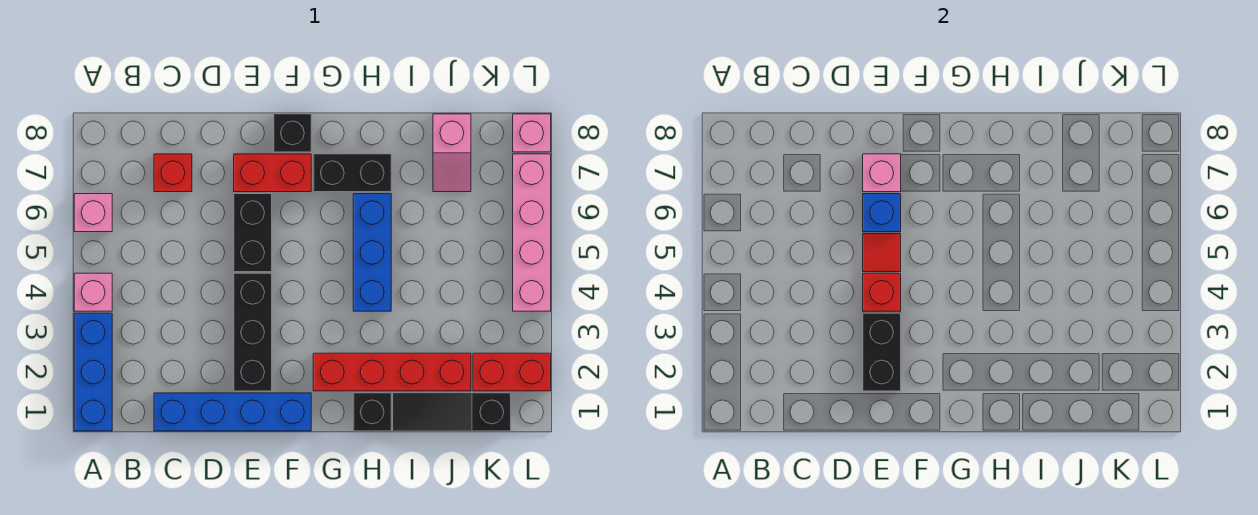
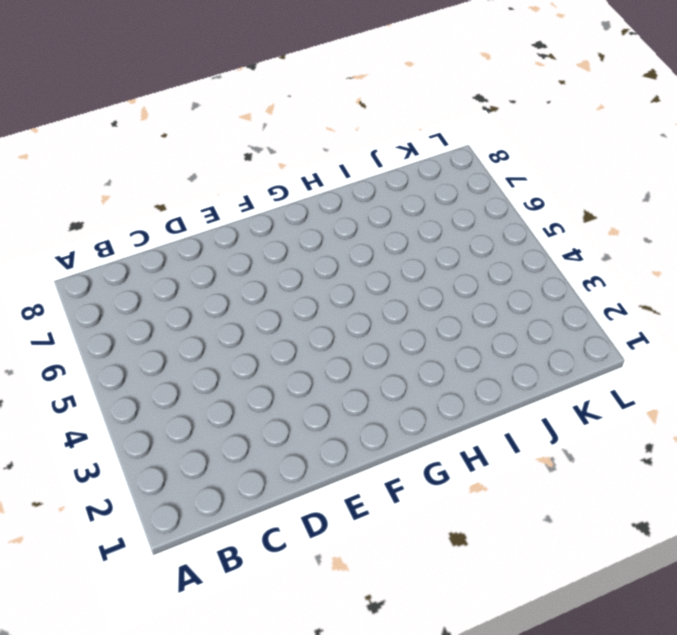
none -> blue brick A1:A3 level 1
none -> pink brick A4 level 1
none -> pink brick A6 level 1

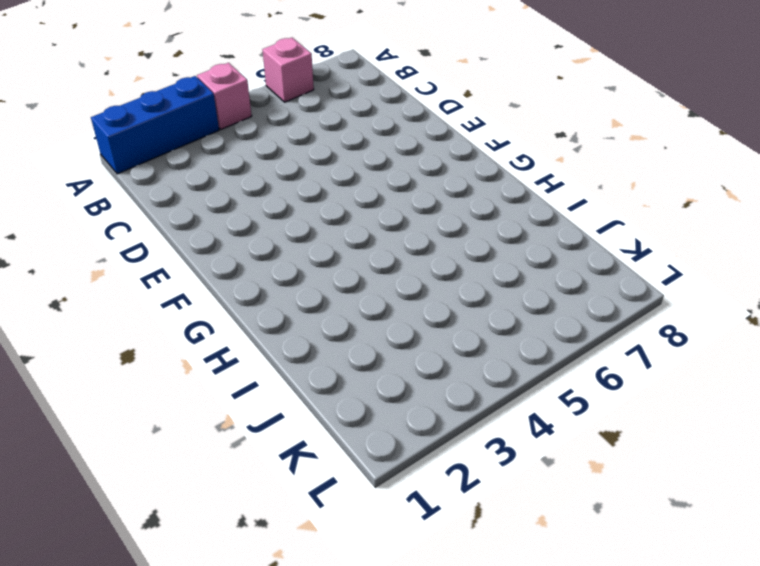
none -> blue brick C1:F1 level 1
none -> red brick C7 level 1
none -> black brick E2:E4 level 1

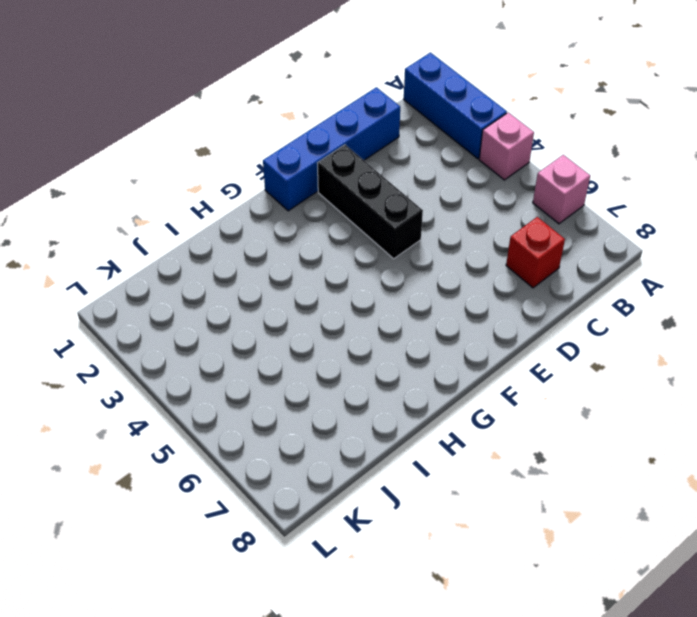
none -> black brick E5:E6 level 1
none -> red brick E7:F7 level 1
none -> black brick F8 level 1

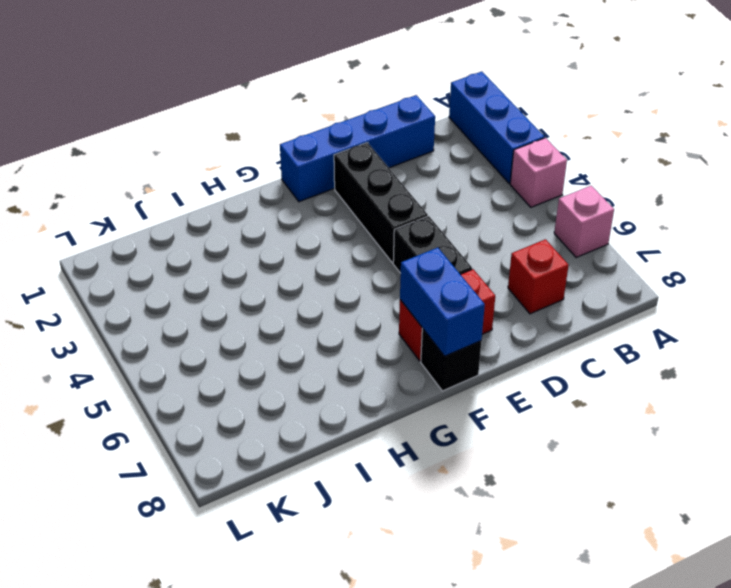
blue brick F7:F8 level 2 -> none
none -> red brick G2:J2 level 1
none -> black brick G7:H7 level 1
none -> black brick H1 level 1

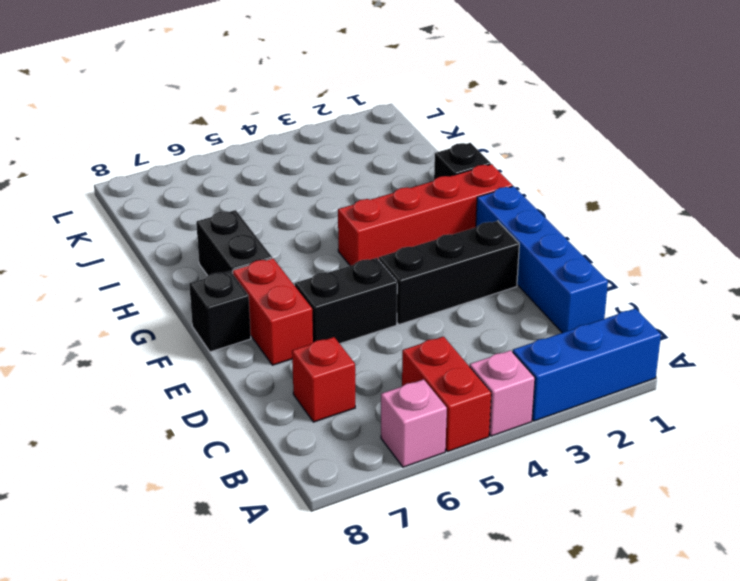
red brick A5:B5 level 1 -> red brick K2:L2 level 1
red brick G1:G4 level 1 -> red brick G2:J2 level 1
none -> blue brick H4:H6 level 1
none -> black slope I1:K1 level 1 top K
none -> pink slope J7:J8 level 1 top 8

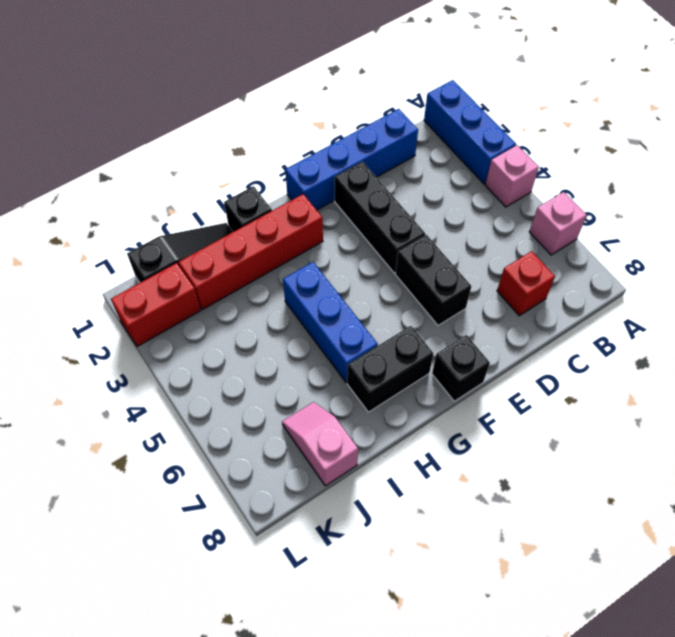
none -> red brick E7:F7 level 1
none -> pink brick L4:L7 level 1
none -> pink brick L8 level 1

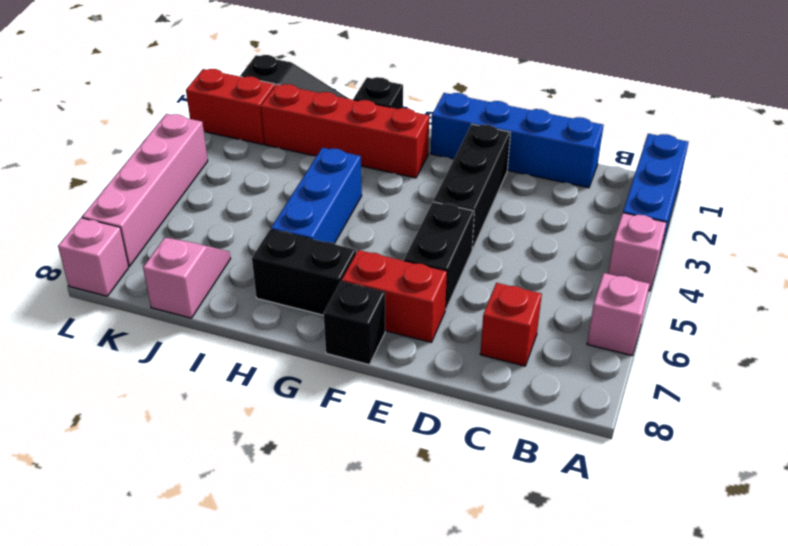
none -> black brick E2:E3 level 2
none -> red brick E4 level 2
none -> red tile E5 level 2

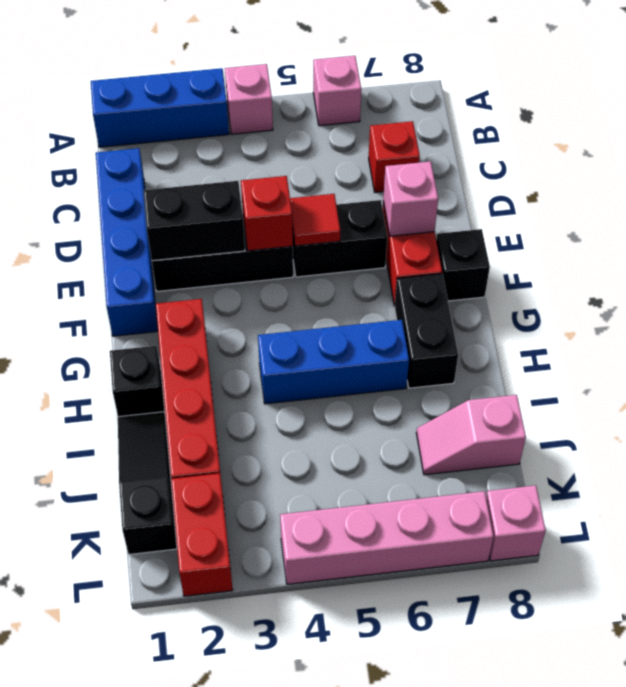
none -> blue brick E6 level 2

